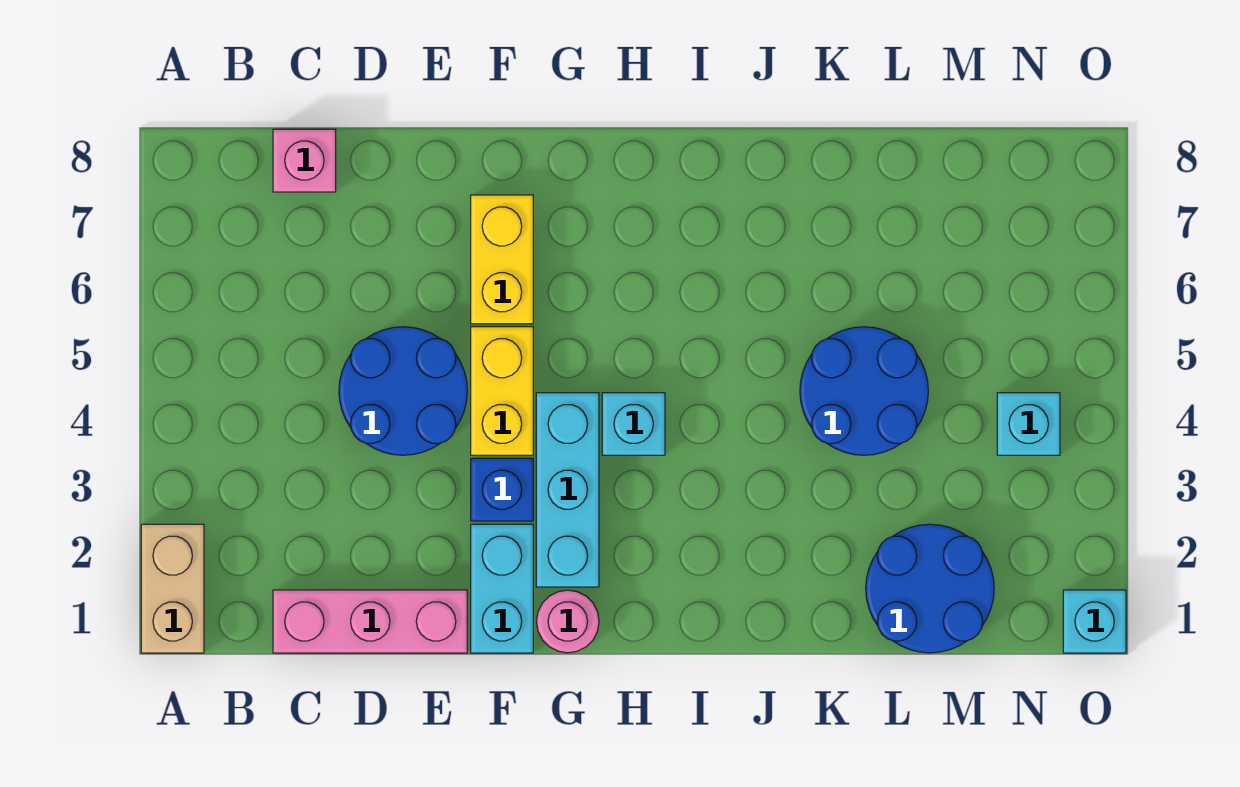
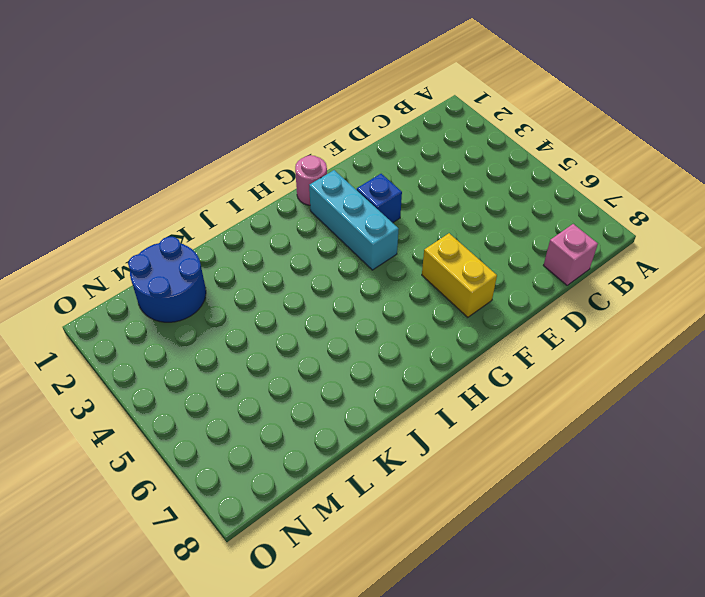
none -> tan brick A1:A2 level 1
none -> pink brick C1:E1 level 1
none -> blue round brick D4:E5 level 1

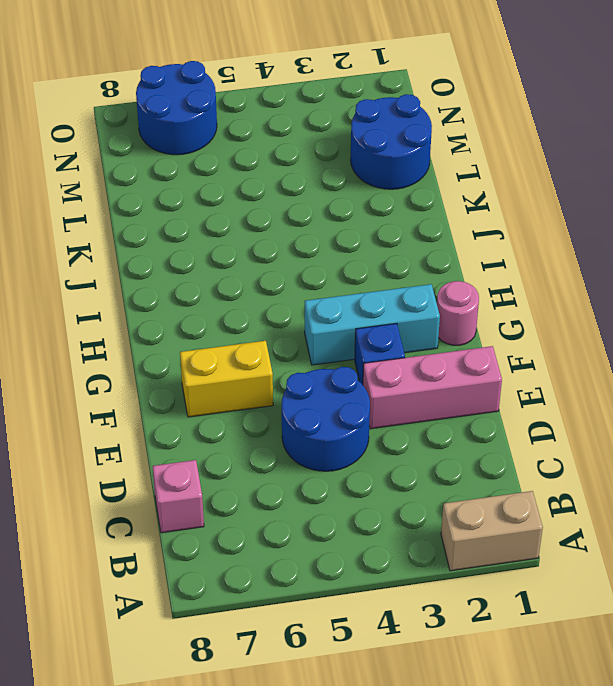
pink brick E1:E3 level 1 -> pink brick C1:E1 level 1
blue round brick N6:O7 level 1 -> blue round brick K4:L5 level 1
none -> cyan brick F1:F2 level 1
none -> yellow brick F4:F5 level 1
none -> cyan brick H4 level 1

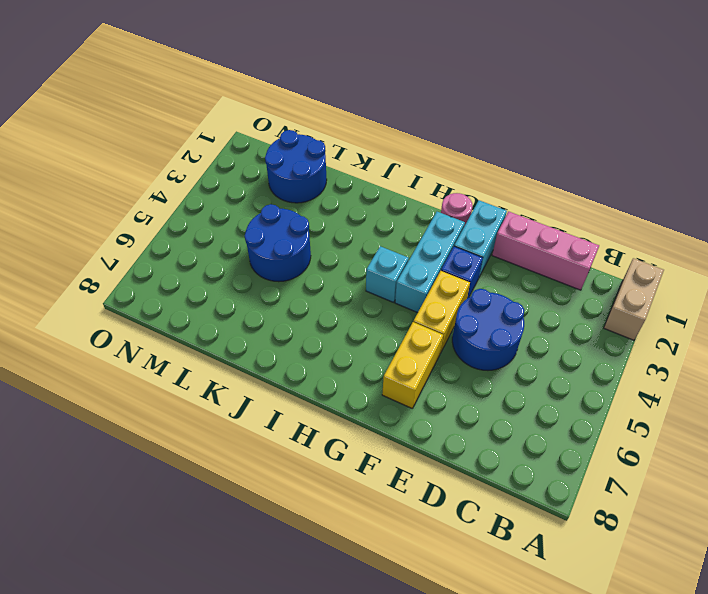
none -> pink brick C8 level 1
none -> cyan brick N4 level 1
none -> cyan brick O1 level 1

